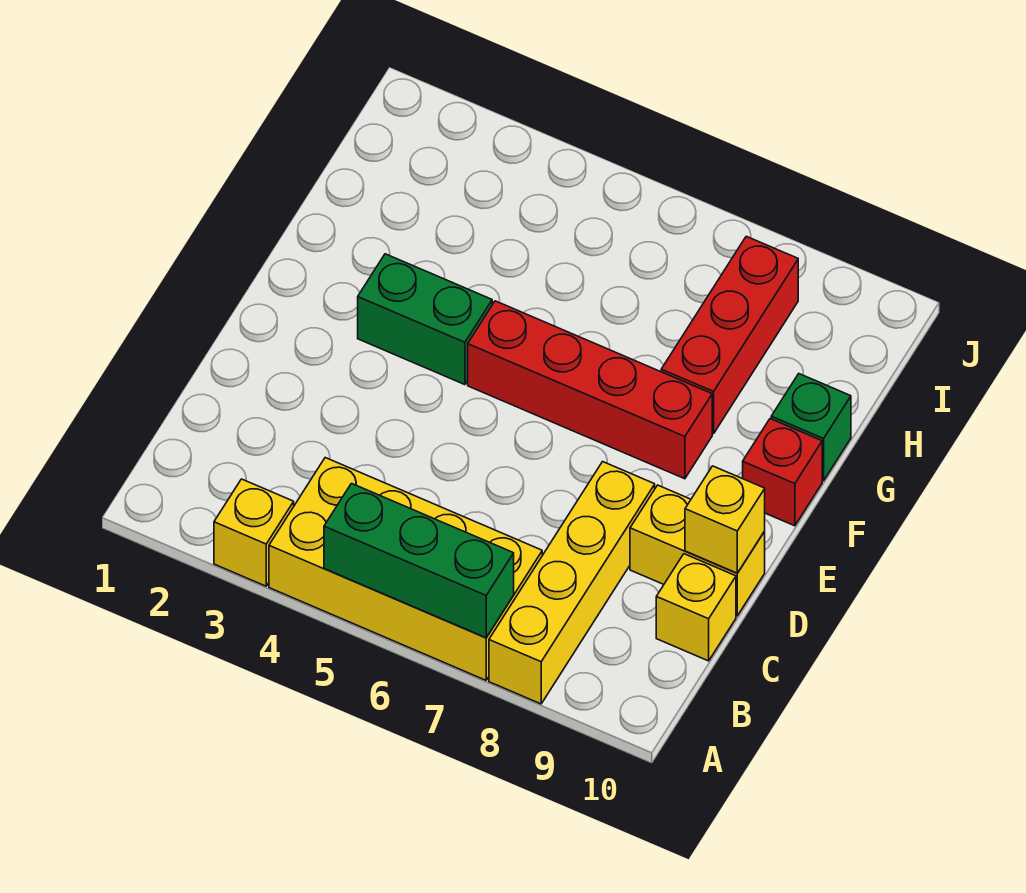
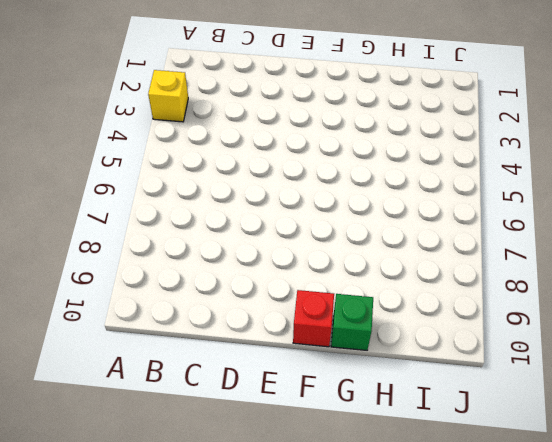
none -> yellow brick A4:B7 level 1
none -> yellow brick A8:D8 level 1
none -> yellow brick C10 level 1

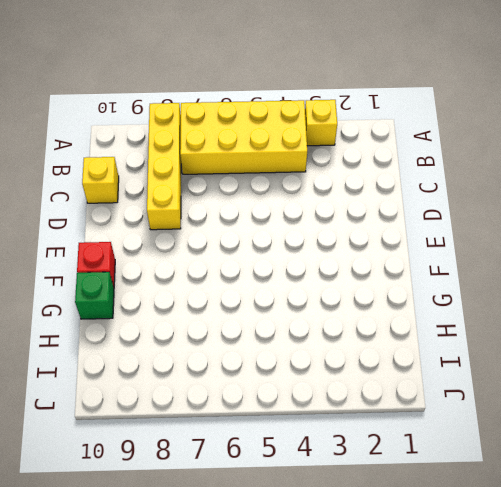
none -> yellow brick D9:D10 level 1
none -> green brick F3:F4 level 1
none -> red brick F5:F8 level 1

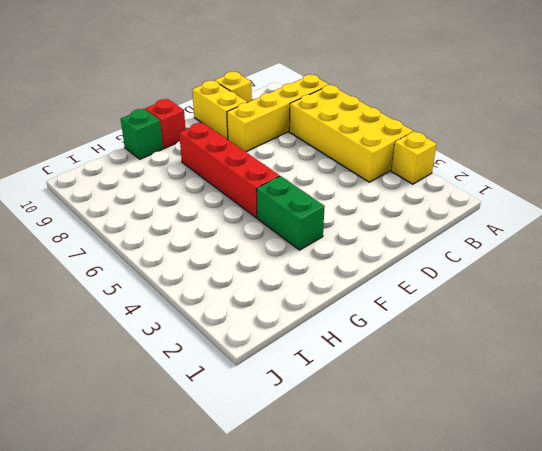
none -> red brick G8:I8 level 1
none -> green brick A5:A7 level 2
none -> yellow brick D10 level 2

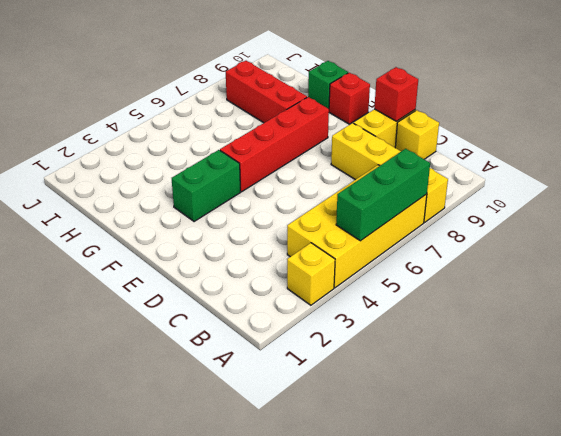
red brick D10 level 2 -> yellow brick D10 level 2

